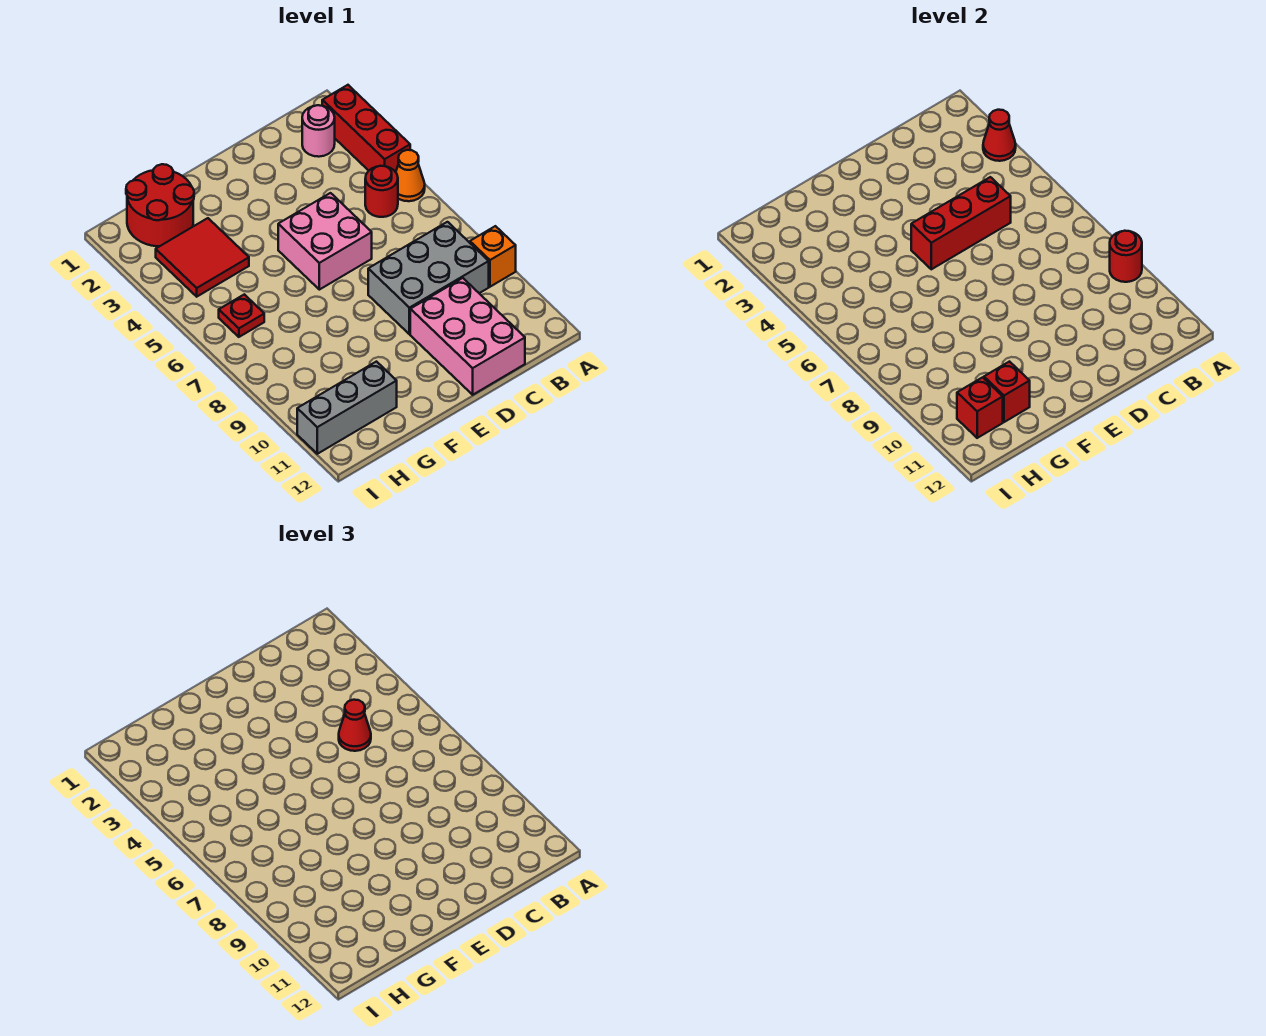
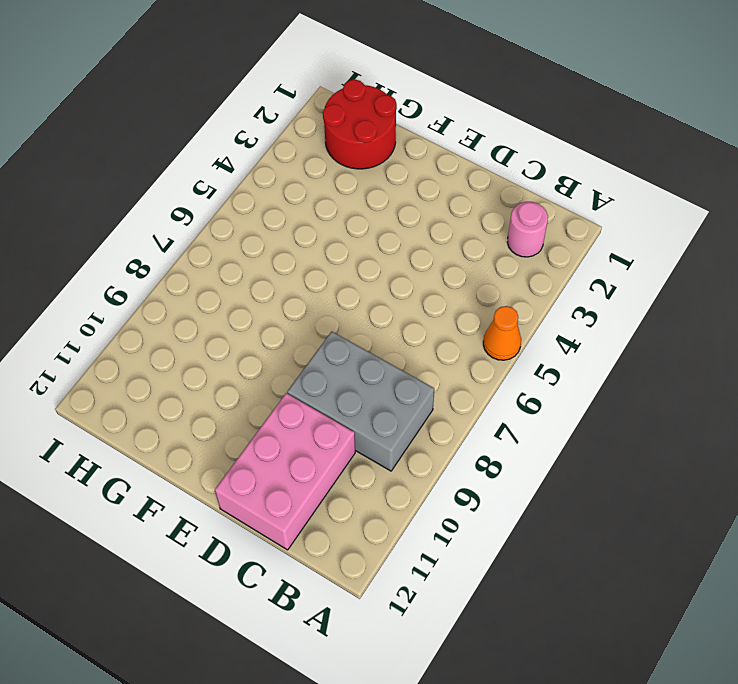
none -> red brick A2:A4 level 1
none -> orange brick A9 level 1
none -> red round brick B5 level 1

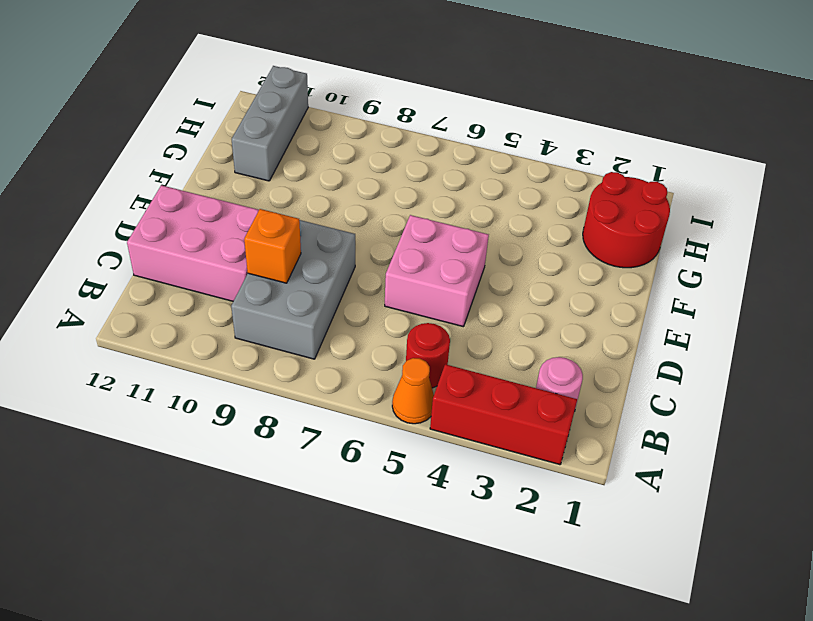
orange brick C9 level 2 -> orange brick A9 level 1
none -> red tile G3:H4 level 1
none -> red plate H6 level 1
none -> red cone A3 level 2

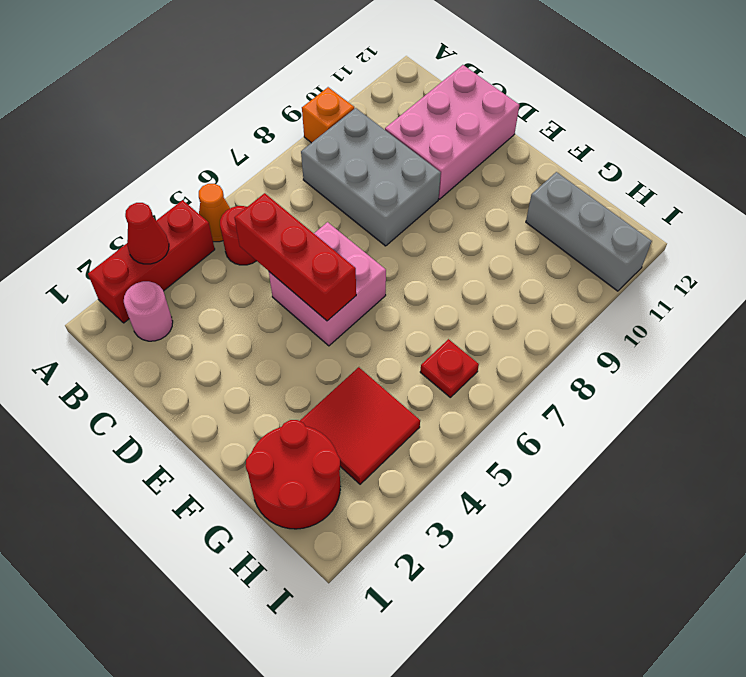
none -> red round brick A9 level 2
none -> red brick G11 level 2
none -> red brick H11 level 2

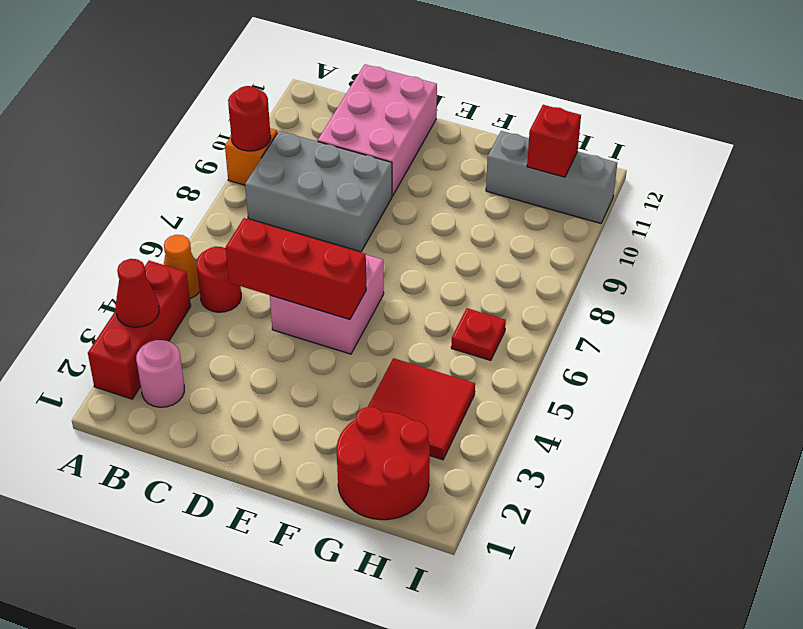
none -> red brick G11 level 2
none -> red cone C5 level 3

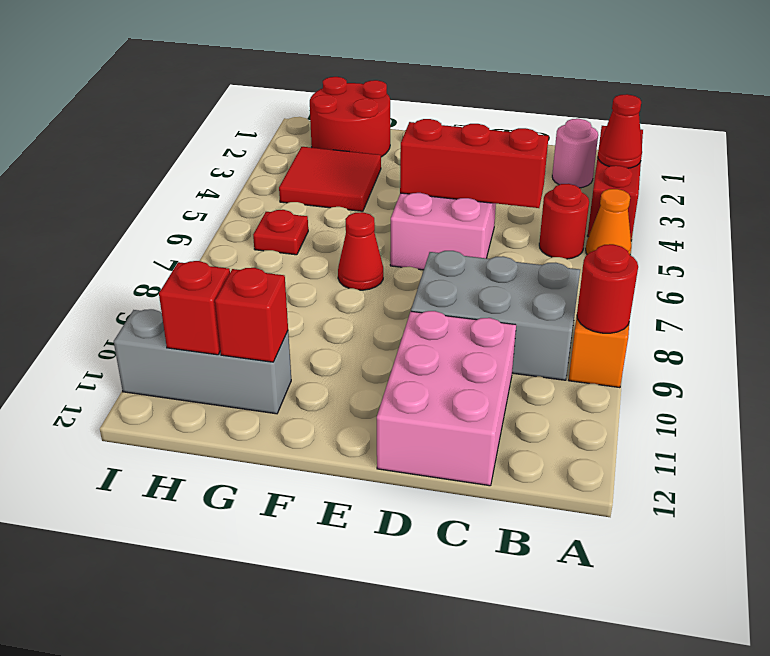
red cone F7 level 1 -> red cone C5 level 3

